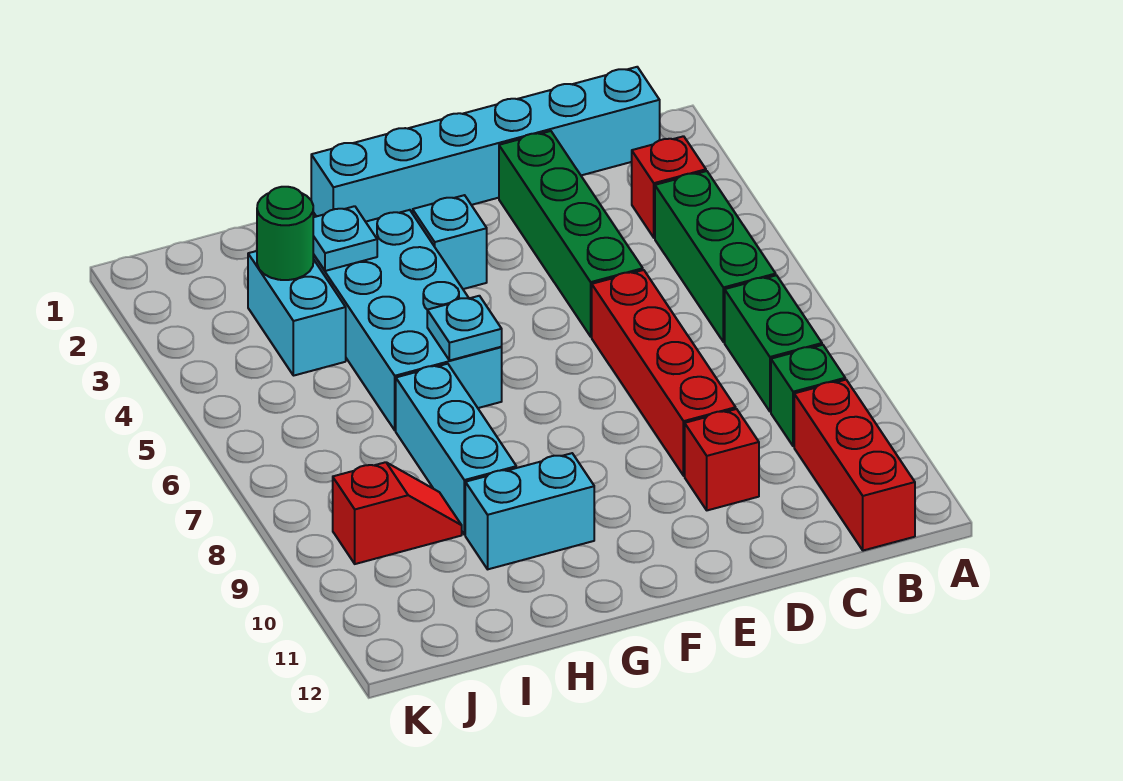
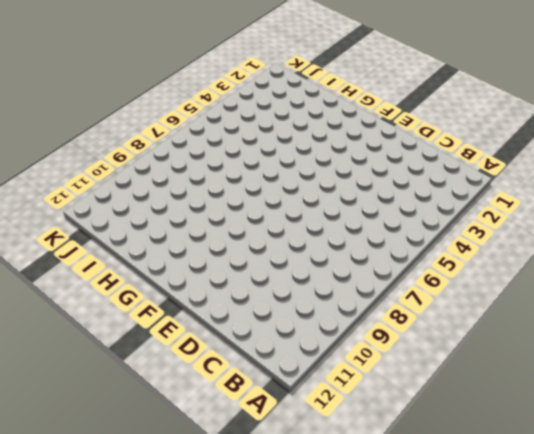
none -> cyan brick B1:G1 level 1
none -> red brick B3 level 1
none -> green brick B4:B6 level 1

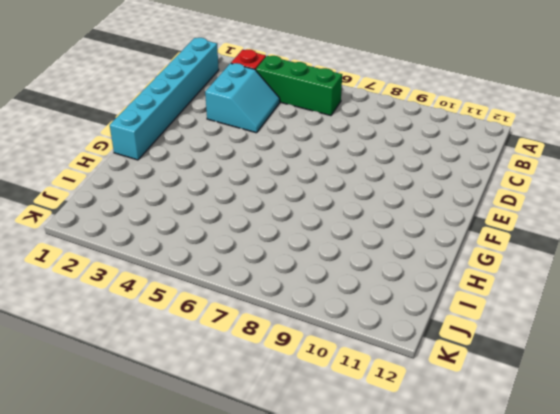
cyan slope C3:D4 level 1 top 3 -> green brick D2:D5 level 1
none -> green brick B7:B8 level 1
none -> green brick B9 level 1
none -> red brick B10:B12 level 1

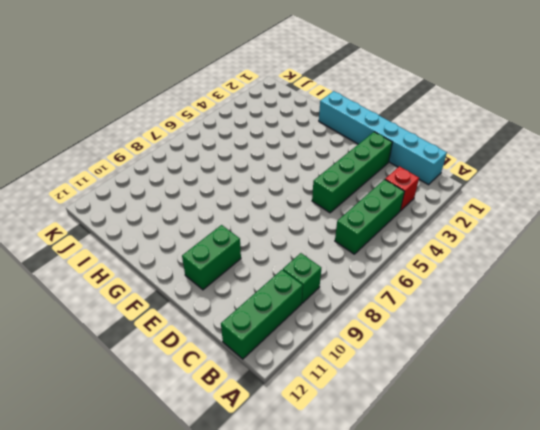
green brick B10:B12 level 1 -> red brick B10:B12 level 1
green brick E10:E11 level 1 -> green brick B7:B8 level 1
none -> red brick D6:D9 level 1
none -> red brick D10 level 1
none -> cyan brick F3 level 1

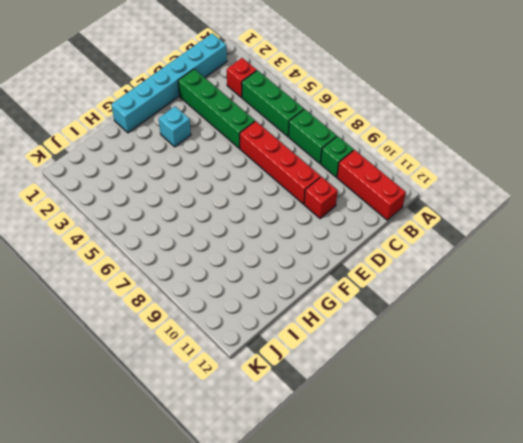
none -> cyan brick G3:H6 level 1
none -> cyan brick G10:H10 level 1
none -> cyan brick H7:H9 level 1

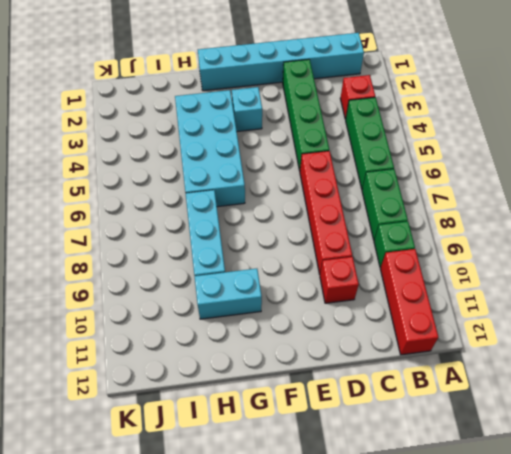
none -> cyan brick I3:I4 level 1
none -> red slope I9:J9 level 1 top J
none -> cyan plate G6 level 2

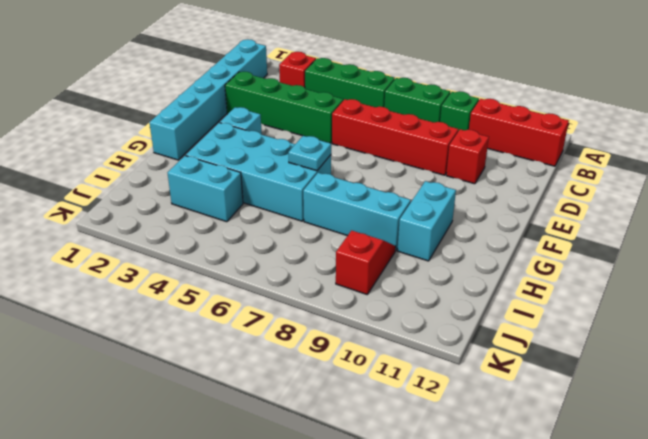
none -> cyan plate H3 level 2
none -> green round brick I3 level 2

